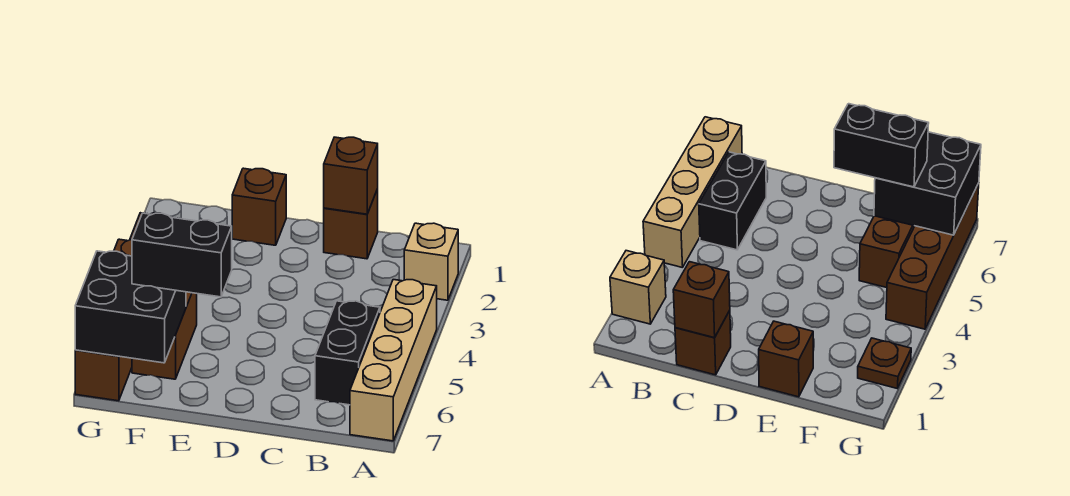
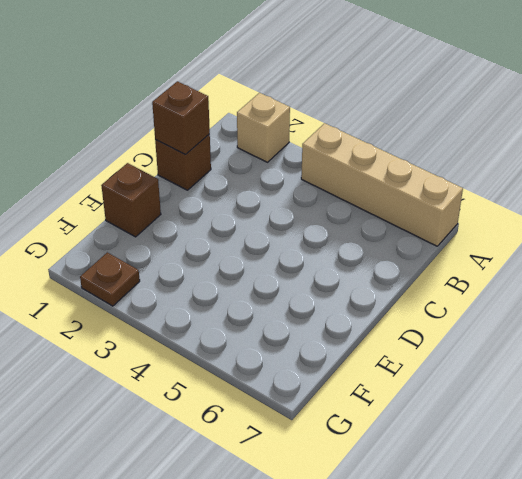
none -> black brick B5:B6 level 1
none -> brown brick F5:F6 level 1

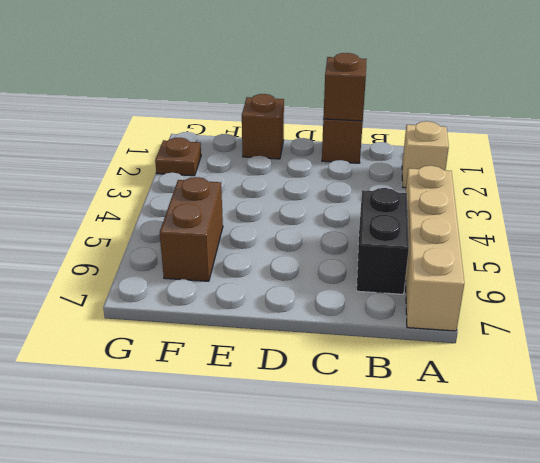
none -> brown brick G4:G7 level 1
none -> black brick F6:G7 level 2

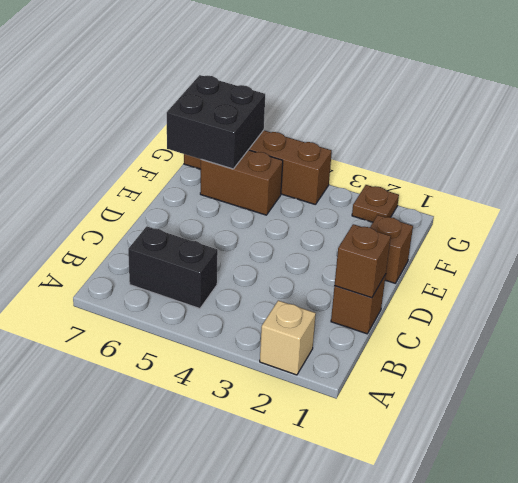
none -> tan brick A4:A7 level 1
none -> black brick E6:F6 level 3

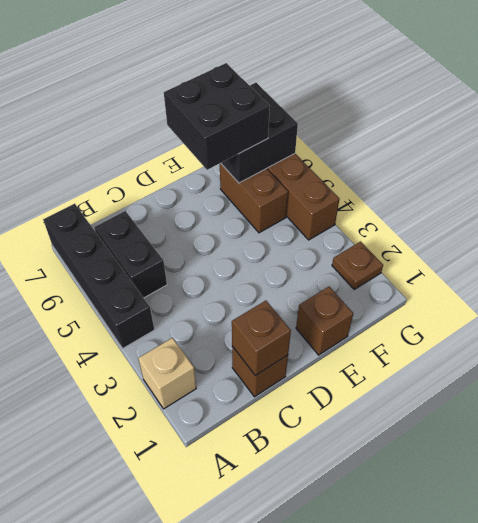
black brick A4:A7 level 1 -> tan brick A4:A7 level 1
black brick E6:F7 level 3 -> black brick E6:F6 level 3

